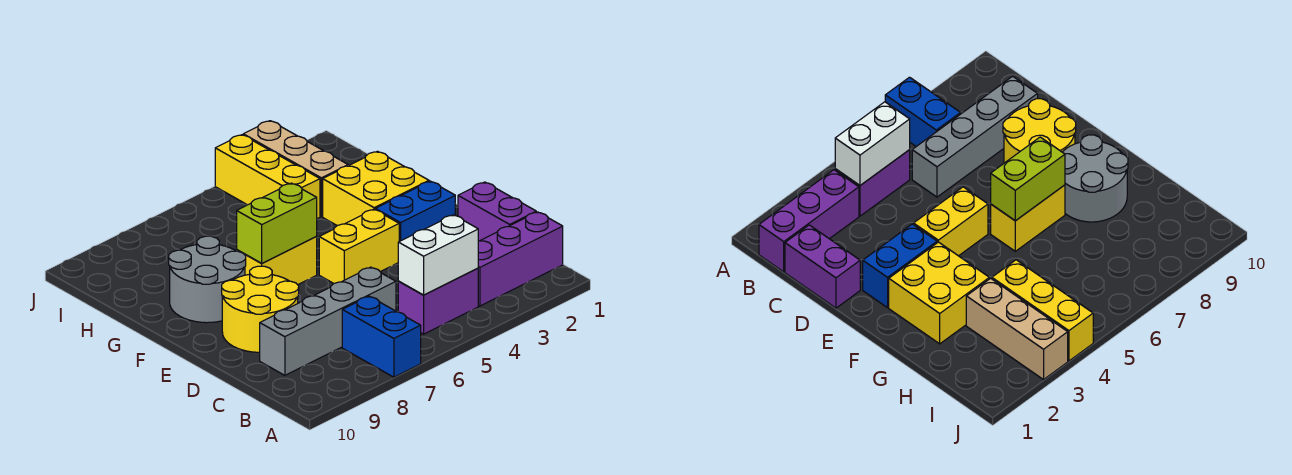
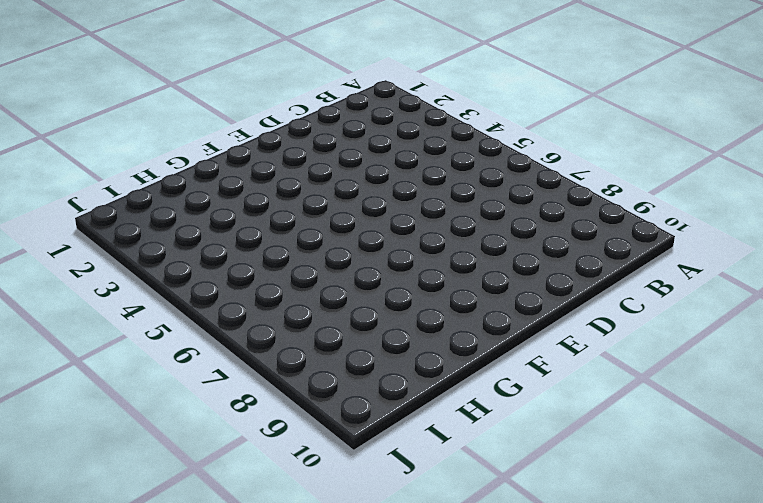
none -> blue brick A7:B7 level 1
none -> purple brick B1:B3 level 1
none -> purple brick B4:B5 level 1

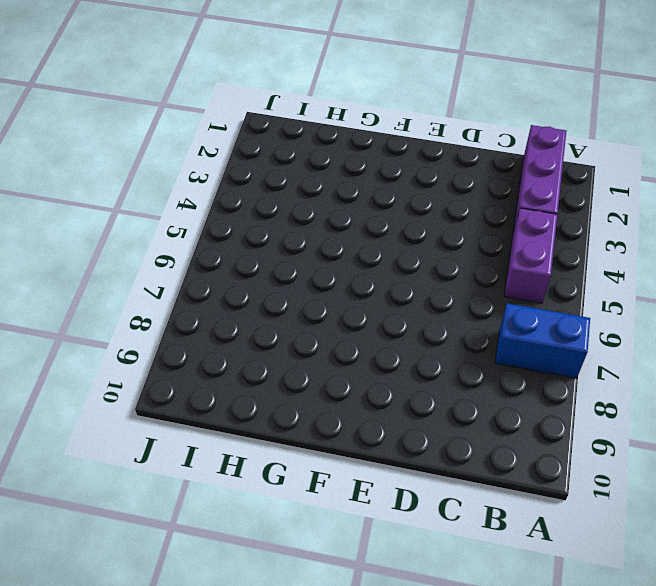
none -> purple brick C1:D1 level 1
none -> grey brick C6:C9 level 1
none -> yellow round brick D8:E9 level 1

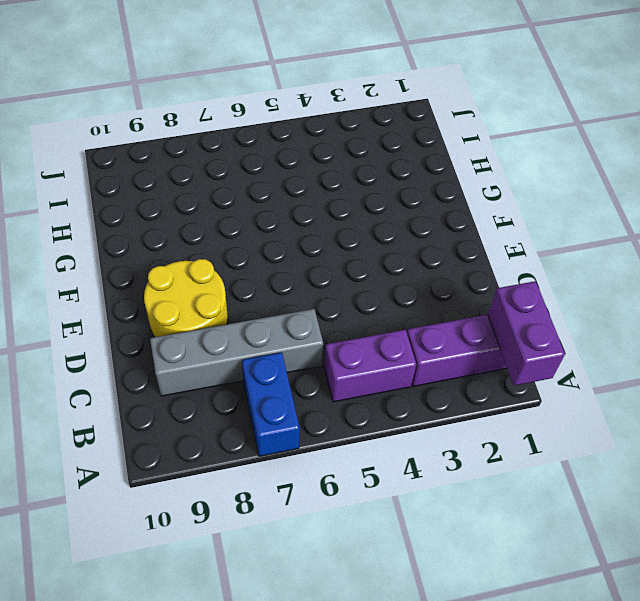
purple brick A1:B1 level 2 -> purple brick C1:D1 level 1
none -> blue brick E2:E3 level 1
none -> yellow brick E4:E5 level 1
none -> yellow brick F2:G3 level 1

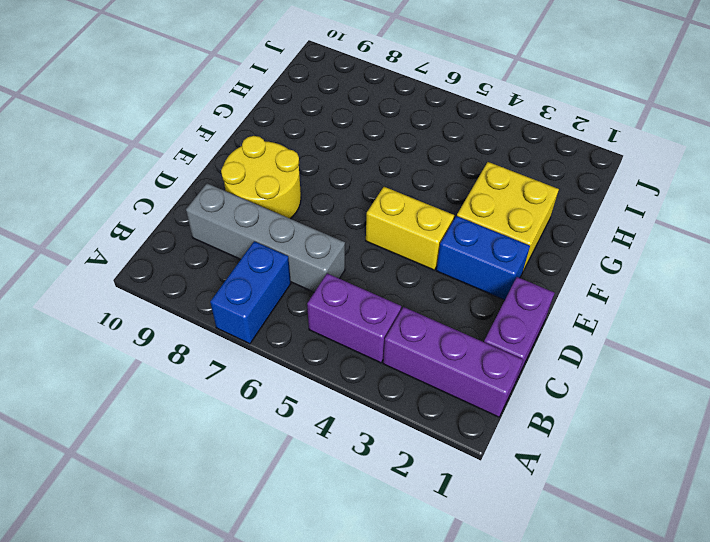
none -> yellow brick F6:F7 level 1
none -> grey round brick F8:G9 level 1
none -> tan brick H3:J3 level 1

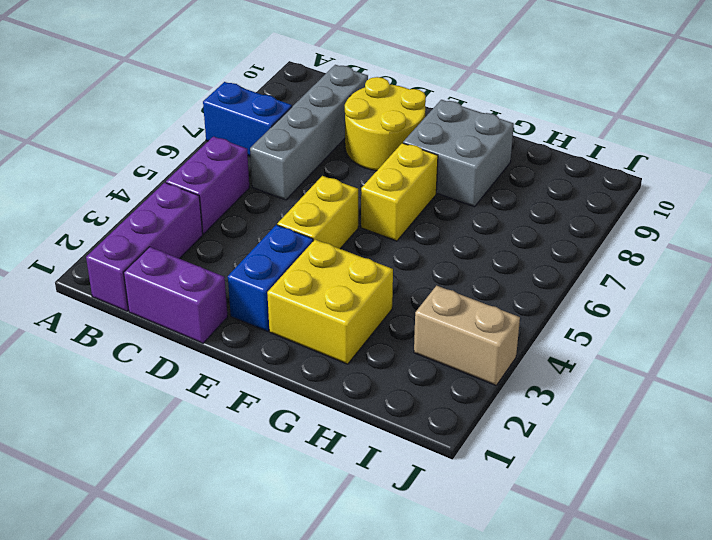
grey brick F8:G9 level 1 -> grey round brick F8:G9 level 1
tan brick I3:J3 level 1 -> tan brick H3:J3 level 1
none -> yellow brick H4:J4 level 1
none -> white brick B4:B5 level 2
none -> lime brick F6:F7 level 2

